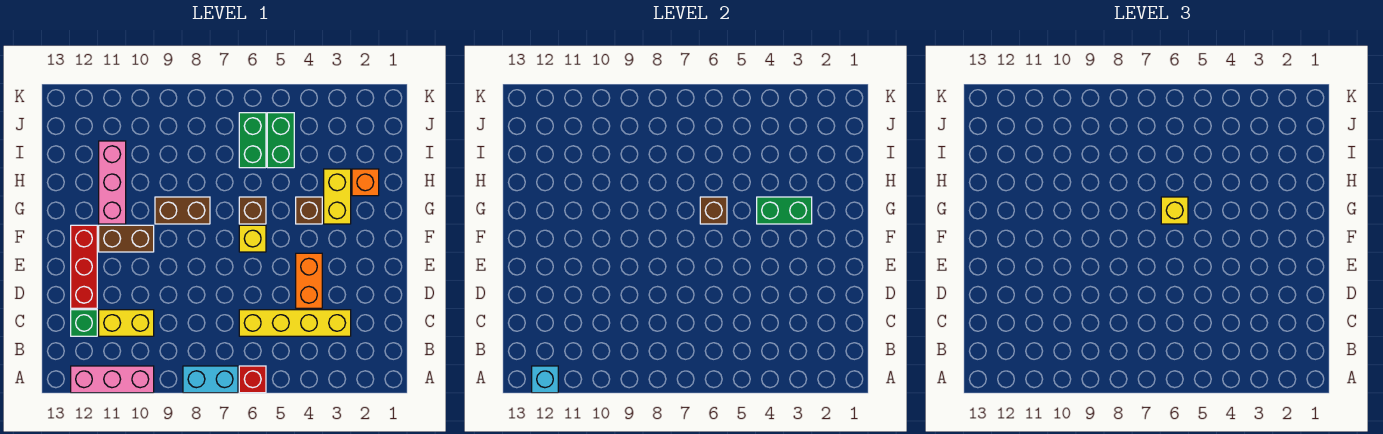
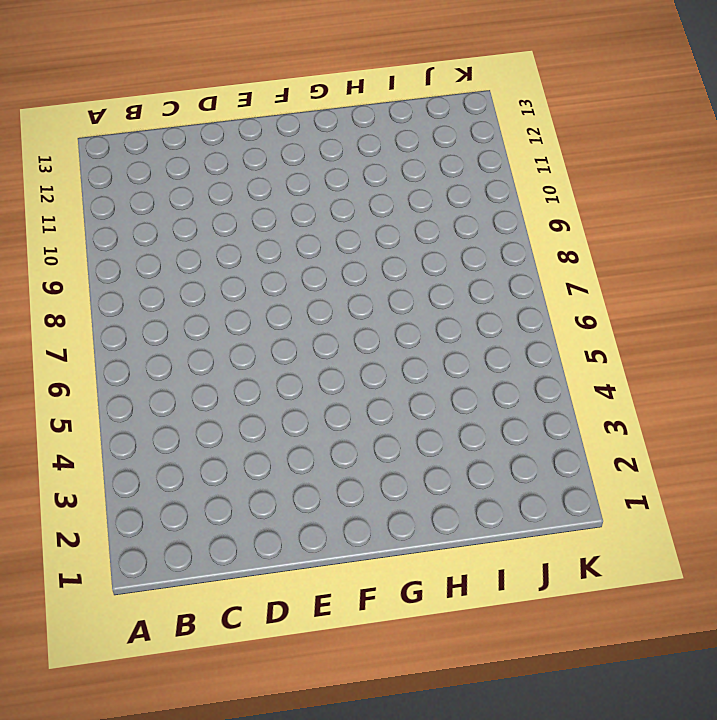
none -> red brick A6 level 1
none -> cyan brick A7:A8 level 1
none -> pink brick A10:A12 level 1

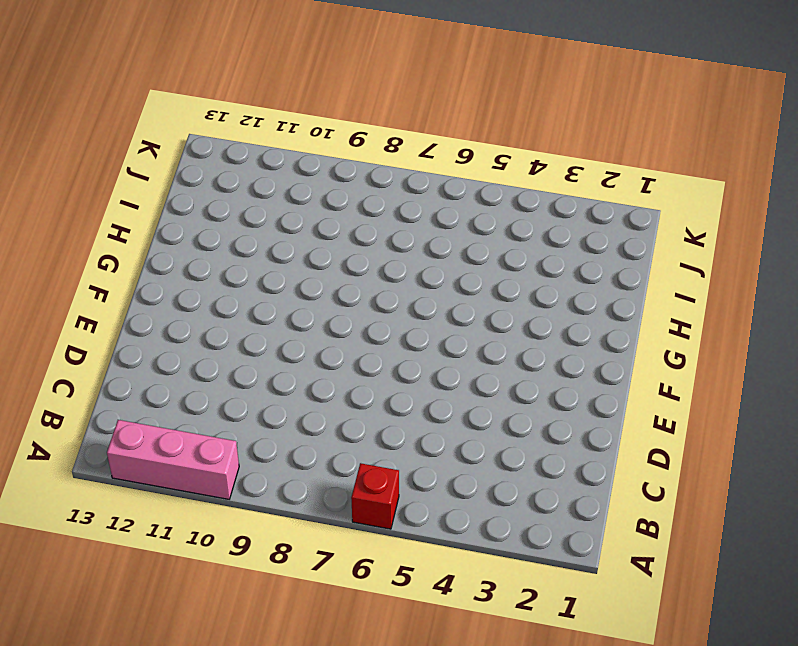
none -> cyan brick A7:A8 level 1
none -> yellow brick C3:C6 level 1
none -> yellow brick C10:C11 level 1

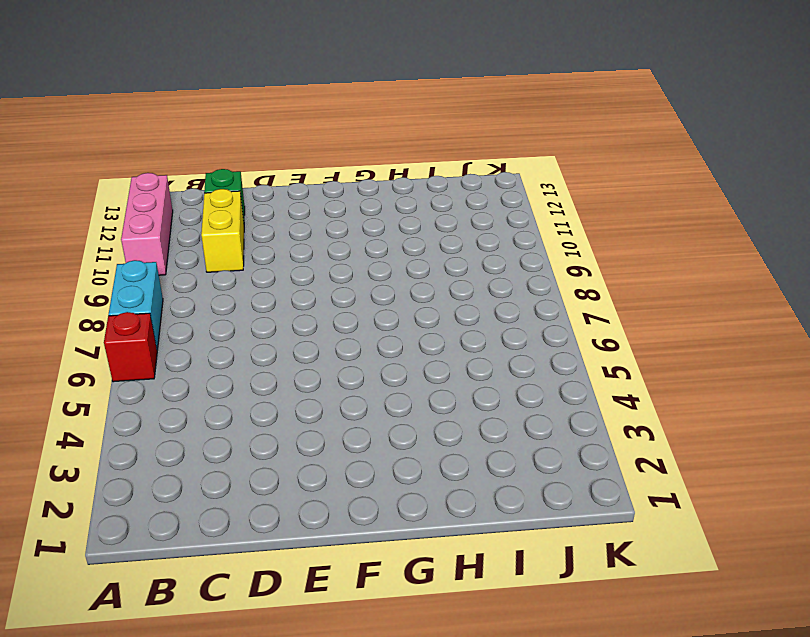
none -> yellow brick C3:C6 level 1
none -> orange brick D4:E4 level 1
none -> red brick D12:F12 level 1

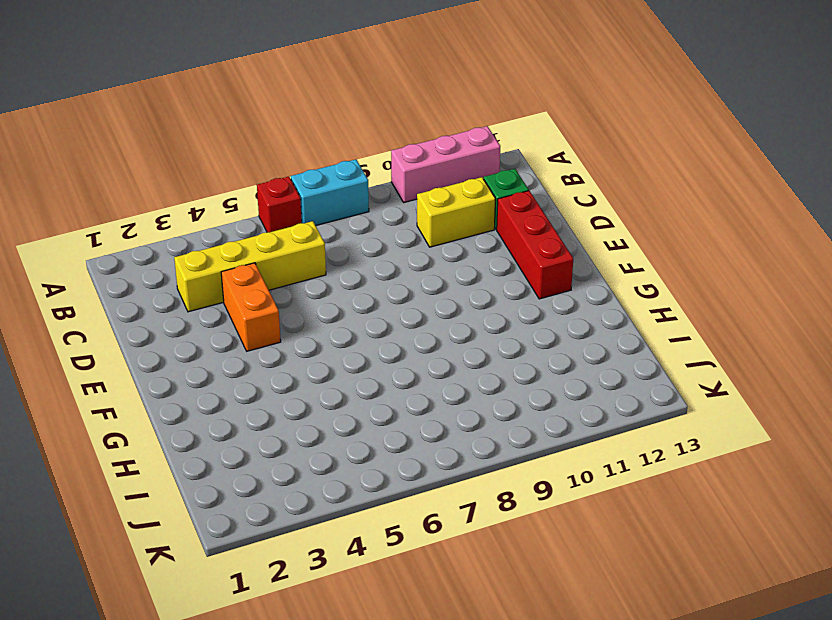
none -> yellow brick F6 level 1
none -> brown brick F10:F11 level 1
none -> yellow brick G3:H3 level 1

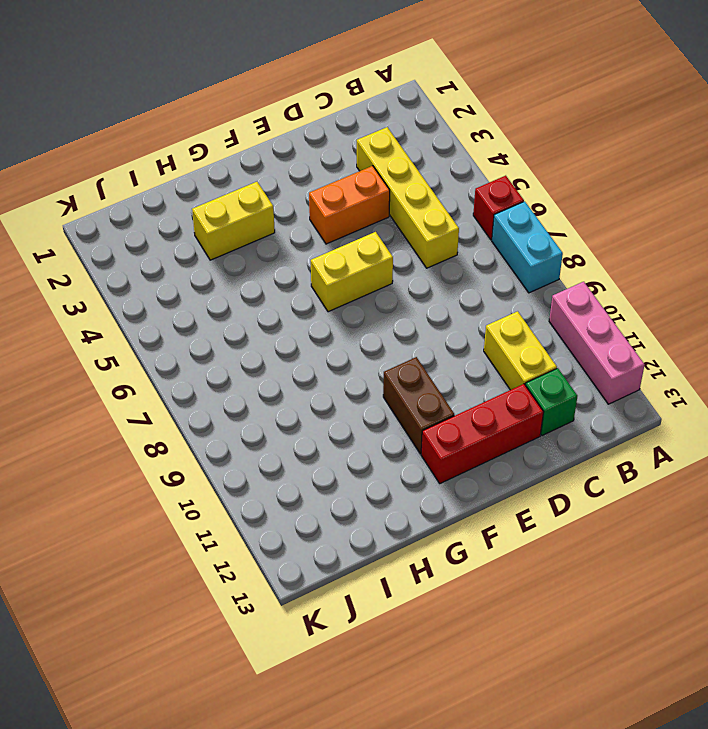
yellow brick E6:F6 level 1 -> yellow brick F6 level 1
none -> brown brick G4 level 1
none -> brown brick G6 level 1
none -> brown brick G8:G9 level 1

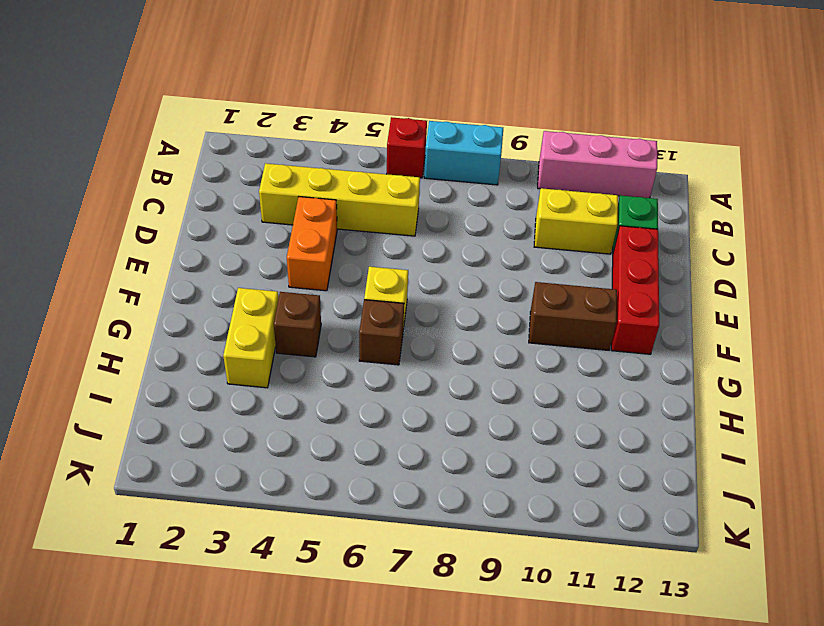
none -> brown brick G8:G9 level 1
none -> pink brick G11:I11 level 1
none -> orange brick H2 level 1

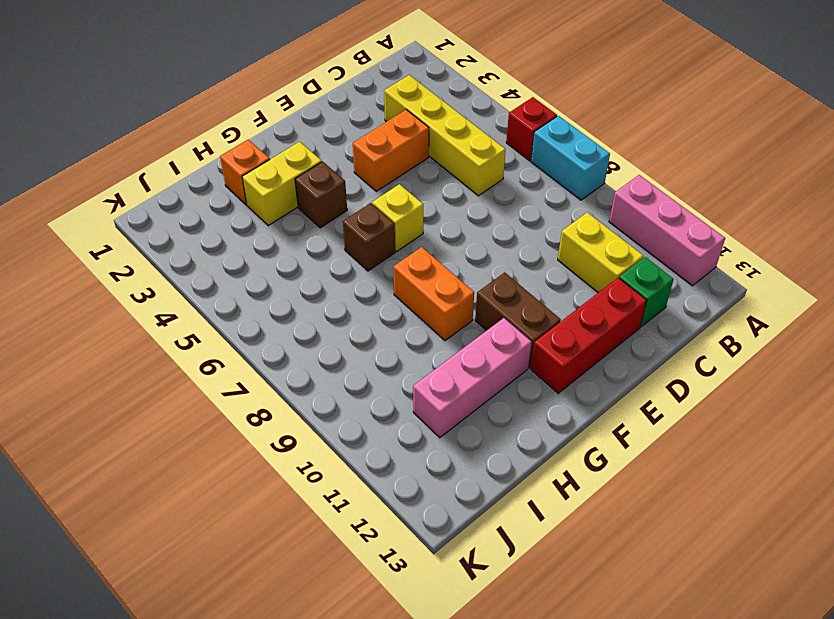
orange brick G8:G9 level 1 -> brown brick G8:G9 level 1
none -> green brick I5:J5 level 1
none -> green brick I6:J6 level 1
none -> cyan brick A12 level 2

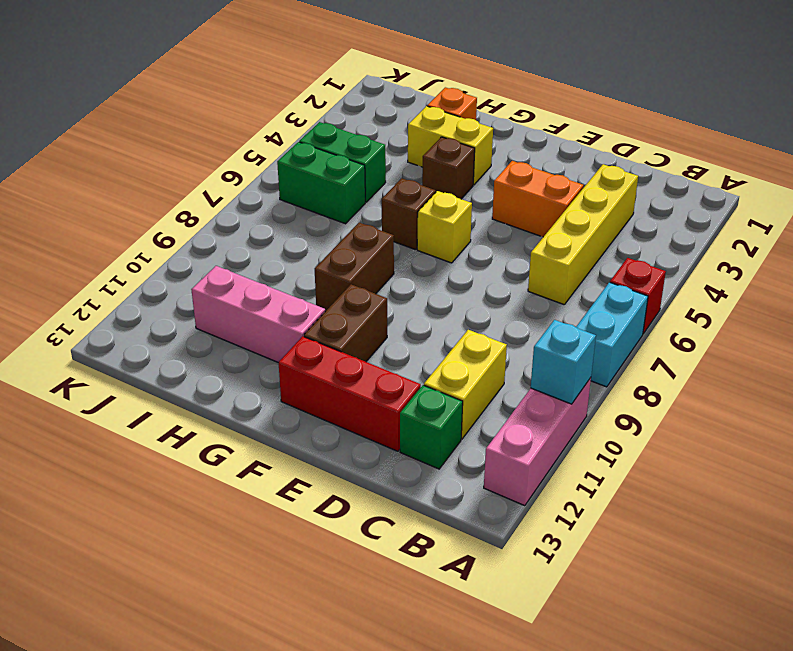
cyan brick A10 level 2 -> cyan brick A12 level 2
none -> green brick G3:G4 level 2
none -> brown brick G6 level 2
none -> yellow brick G6 level 3

